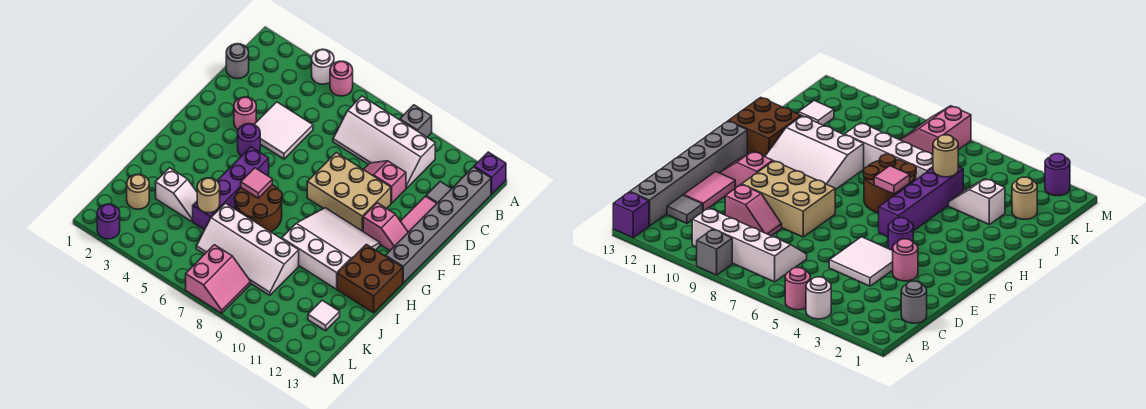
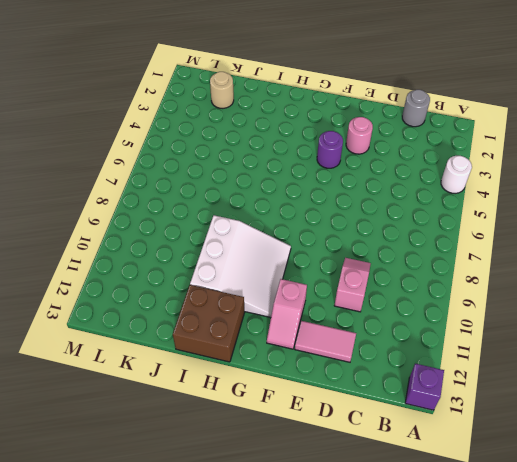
none -> pink round brick A5 level 1
none -> grey brick A9 level 1
none -> white slope B7:C10 level 1 top B

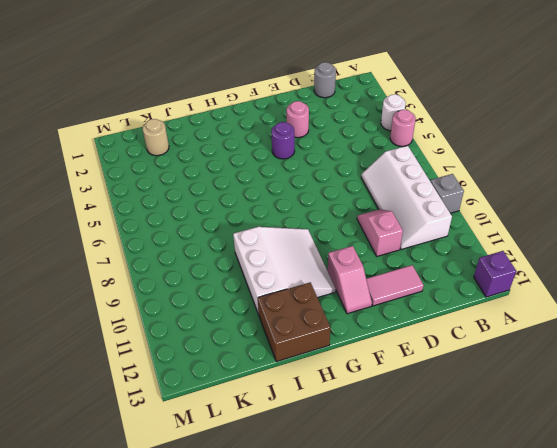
none -> grey brick B13:G13 level 1
none -> grey tile C12 level 1
none -> white tile D4:E5 level 1

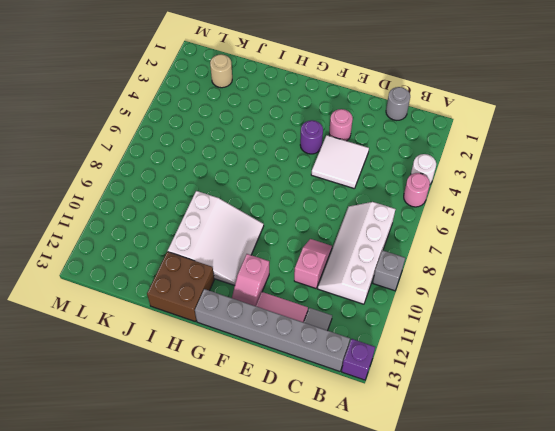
none -> tan brick E8:F10 level 1
none -> purple brick G5:J5 level 1
none -> brown round brick H6:I7 level 1

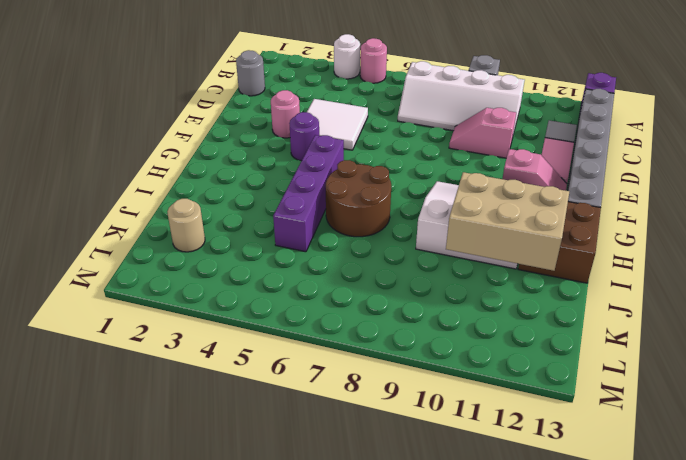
tan brick I10:J12 level 2 -> tan brick E8:F10 level 1
none -> white slope J3:J4 level 1 top 3
none -> white slope J6:K9 level 1 top J
none -> white tile K12 level 1

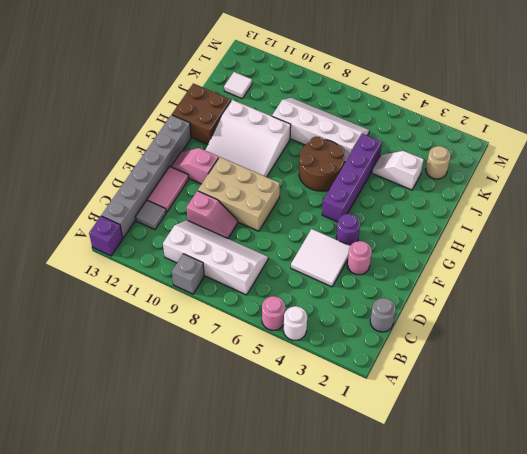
none -> pink slope L7:M8 level 1 top 7
none -> purple round brick M2 level 1
none -> pink tile H6 level 2

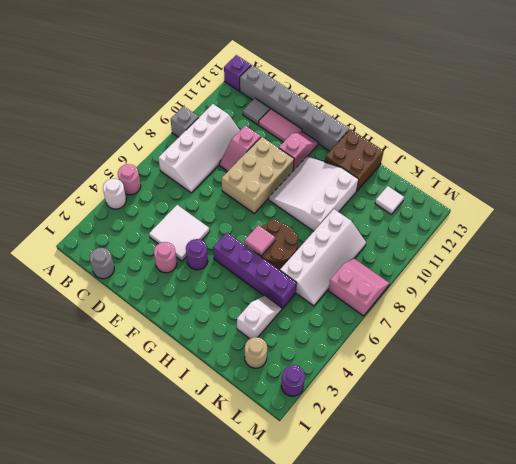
none -> tan round brick J5 level 2

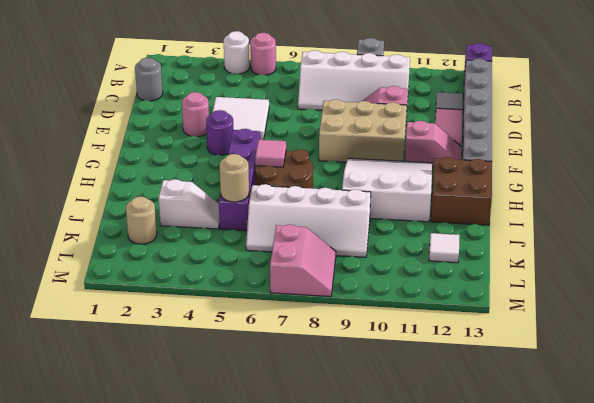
none -> purple round brick M2 level 1

